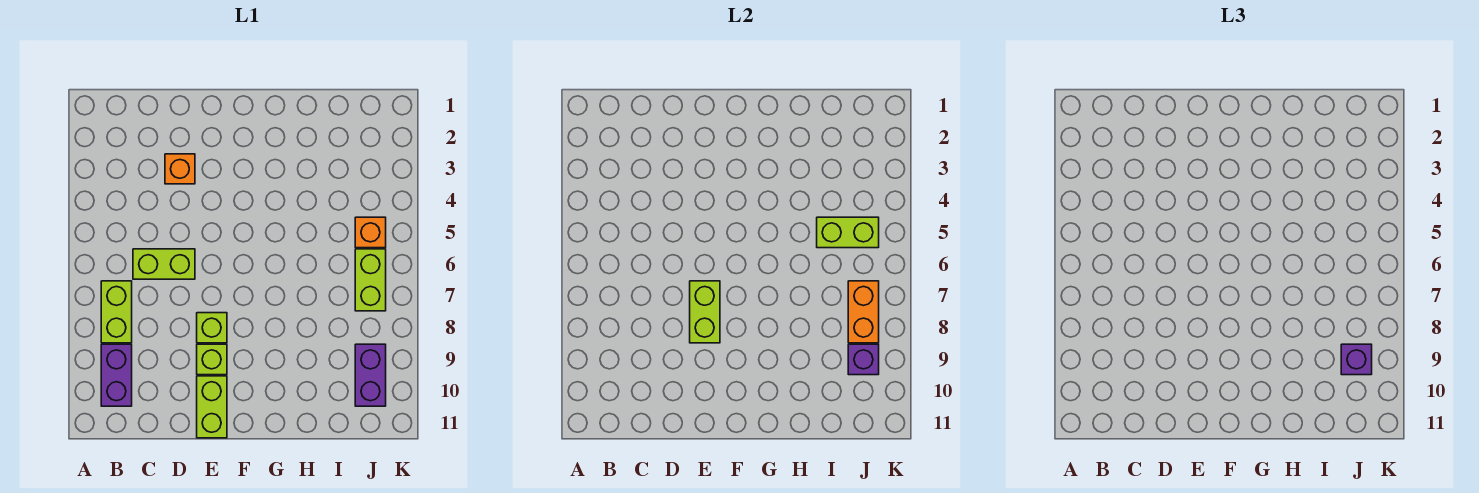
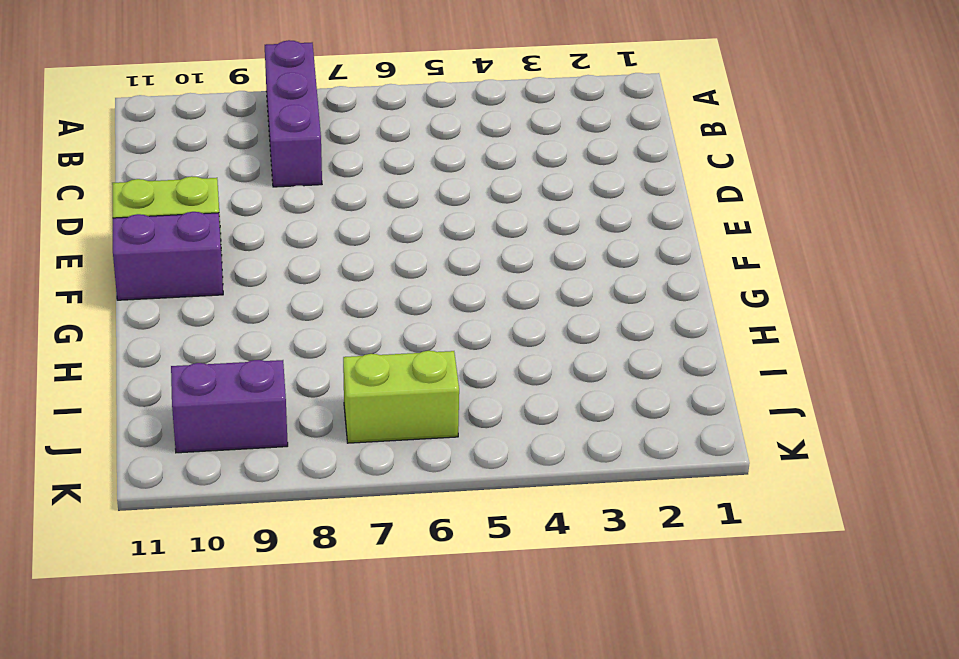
purple brick A8:C8 level 1 -> lime brick B7:B8 level 1
purple brick F10:F11 level 1 -> purple brick B9:B10 level 1
none -> lime brick C6:D6 level 1
none -> orange brick D3 level 1
none -> lime brick E8 level 1

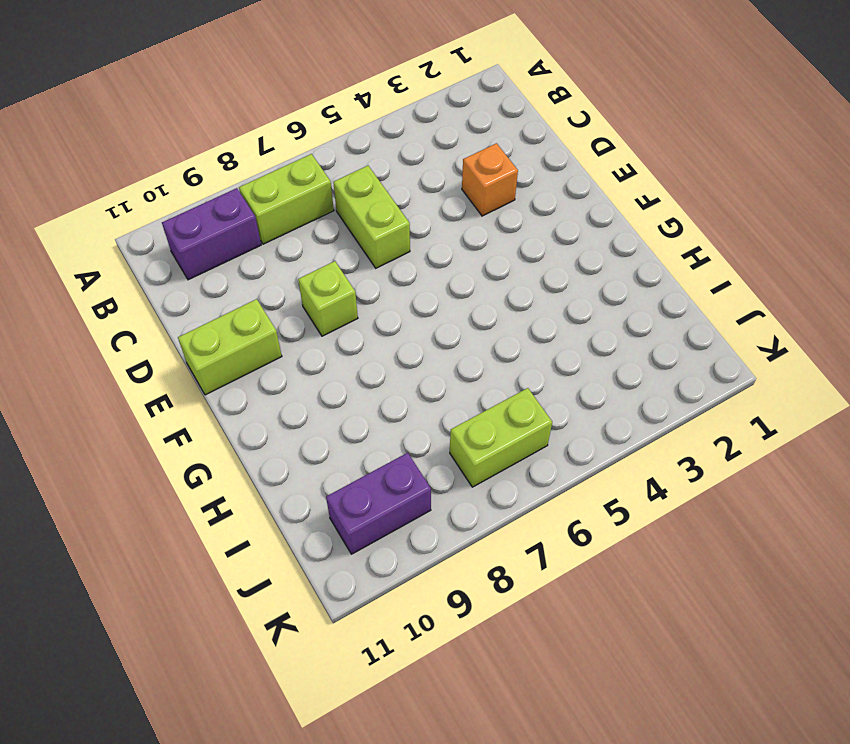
none -> lime brick E9 level 1
none -> orange brick J5 level 1
none -> lime brick E7:E8 level 2

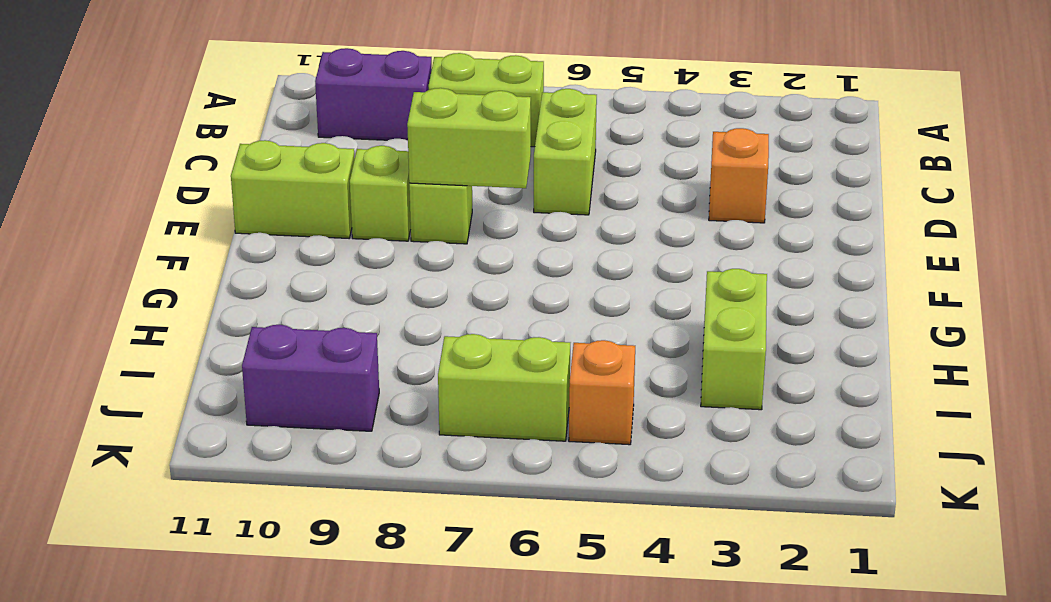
lime brick H3:I3 level 1 -> lime brick I5:J5 level 2
none -> orange brick J7:J8 level 2
none -> purple brick J9 level 2
none -> purple brick J9 level 3

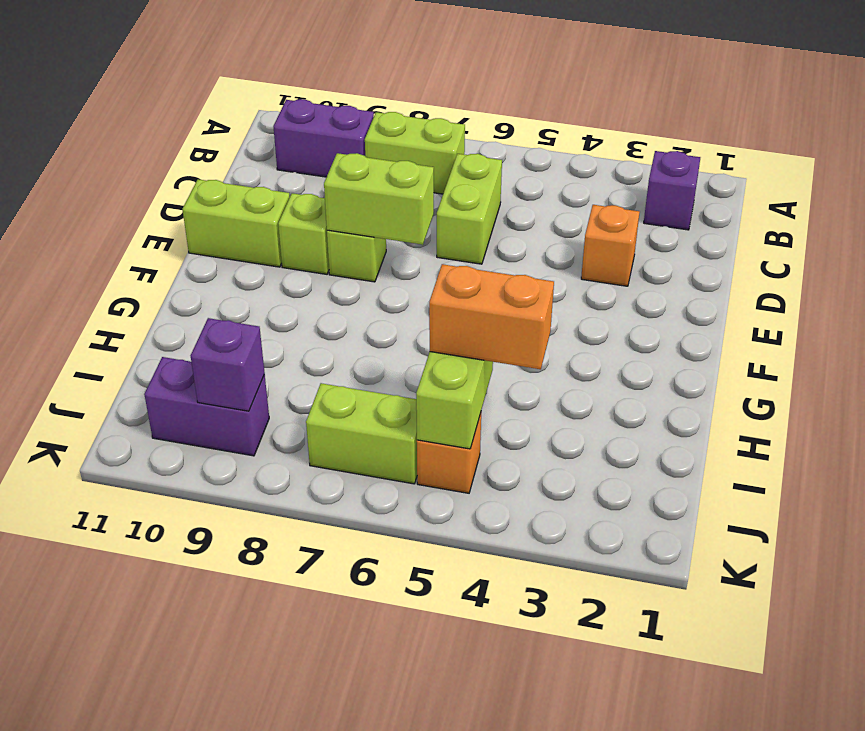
purple brick B2 level 1 -> purple brick J9 level 3
orange brick I4:I5 level 3 -> orange brick J7:J8 level 2

